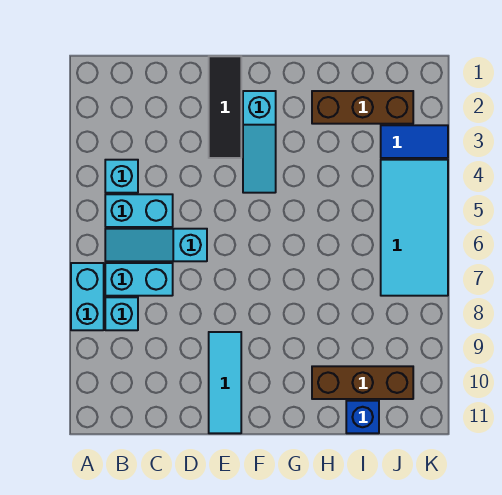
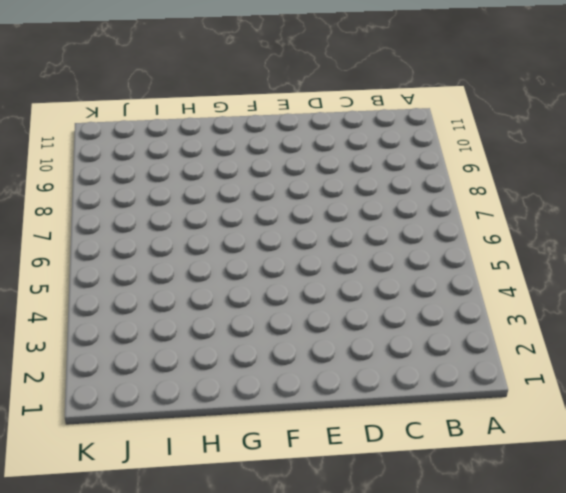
none -> cyan brick A7:A8 level 1
none -> cyan brick B4 level 1
none -> cyan brick B5:C5 level 1

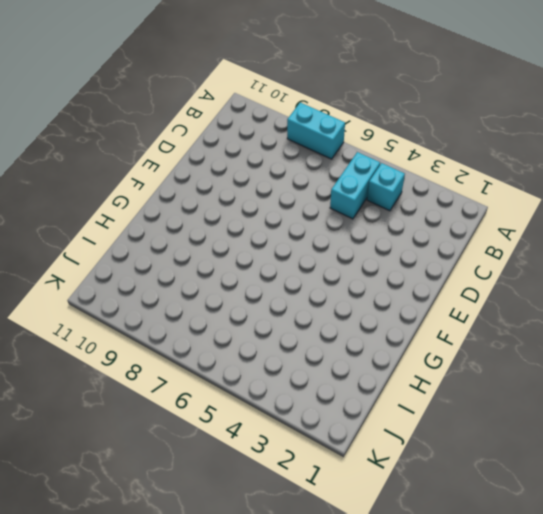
none -> cyan slope B6:D6 level 1 top D
none -> cyan brick B7:C7 level 1
none -> cyan brick B8 level 1

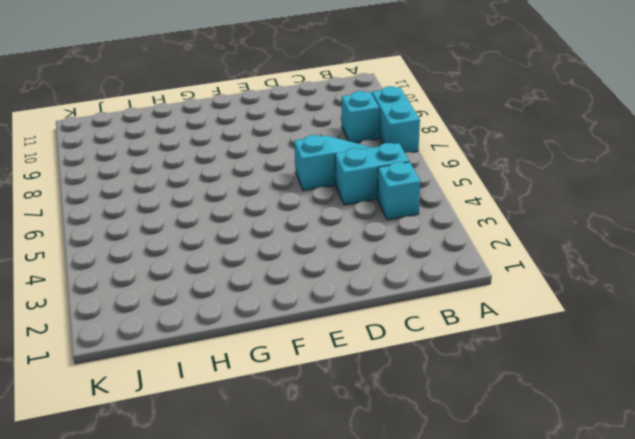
none -> cyan brick B7:C7 level 1
none -> black tile E1:E3 level 1
none -> cyan tile E9:E11 level 1

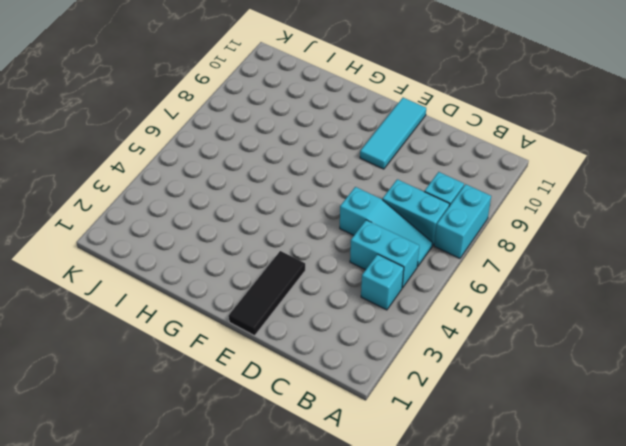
none -> cyan slope F2:F4 level 1 top 2
none -> brown brick H2:J2 level 1
none -> brown brick H10:J10 level 1

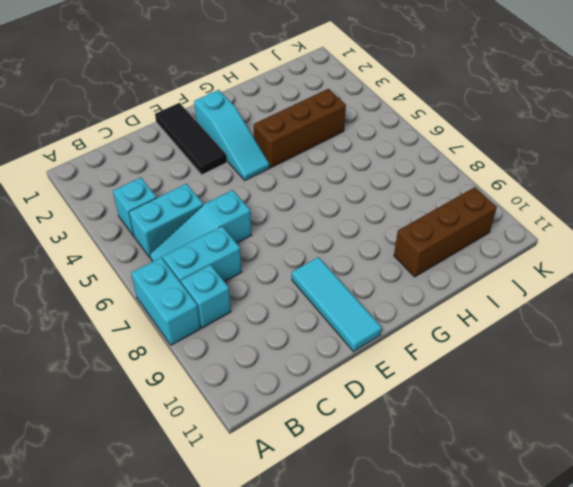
brown brick G4:I4 level 1 -> brown brick H2:J2 level 1
none -> blue brick I11 level 1
none -> blue tile J3:K3 level 1
none -> cyan tile J4:K7 level 1

